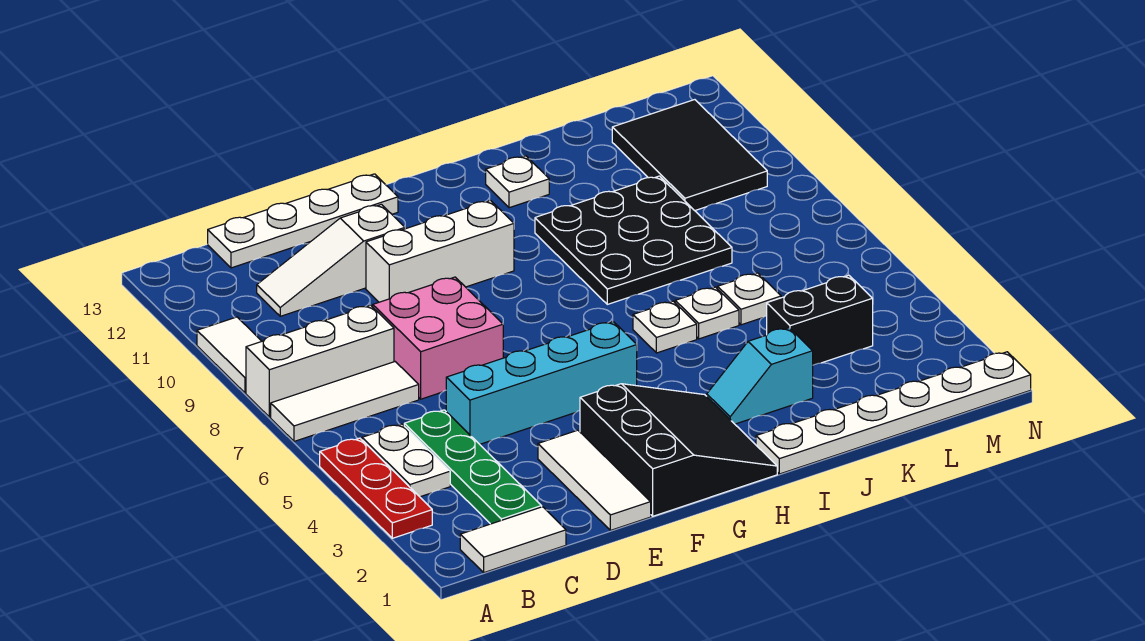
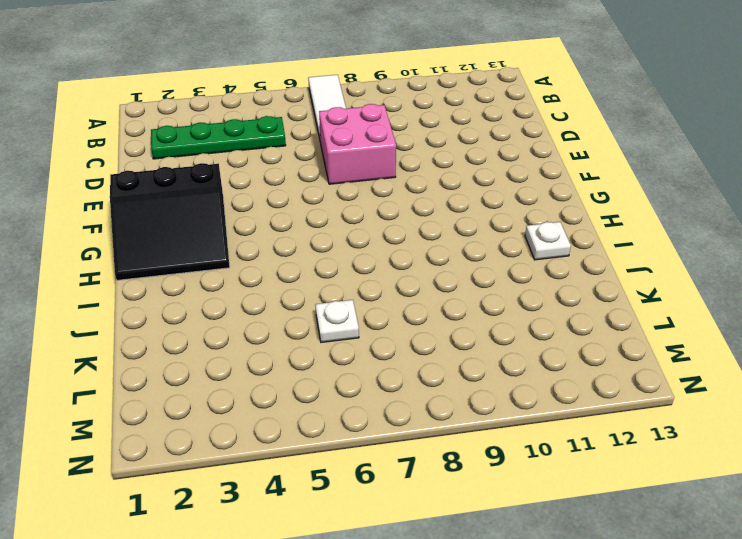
none -> red plate A3:A5 level 1
none -> white brick A8:C8 level 1
none -> white tile A9:A10 level 1

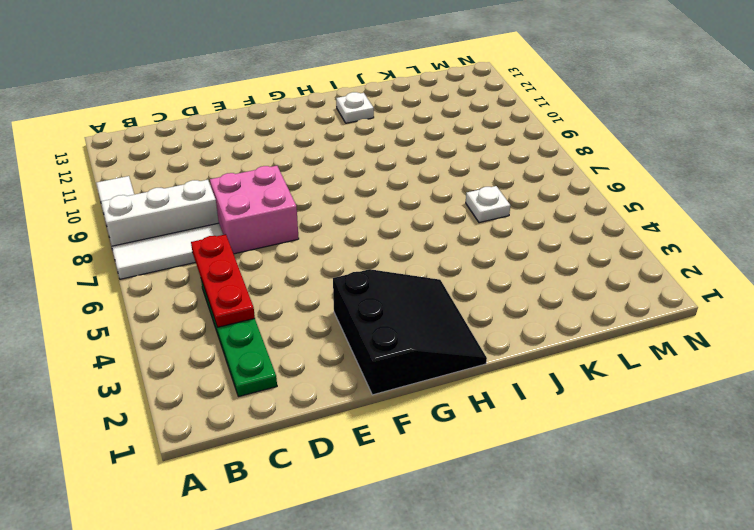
red plate C4:C6 level 2 -> red plate A3:A5 level 1
none -> white tile B1:C1 level 1
none -> white plate B4:B5 level 1
none -> white slope C11:E11 level 1 top E

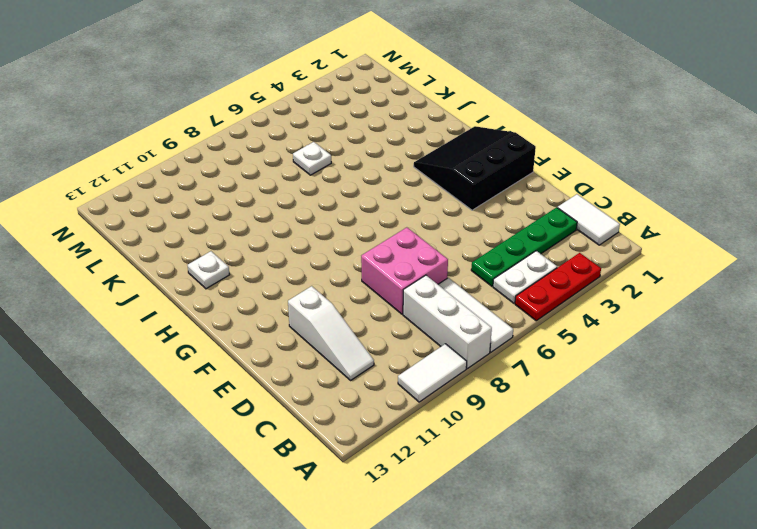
none -> white plate C13:F13 level 1
none -> cyan brick D5:G5 level 1
none -> white tile E1:E3 level 1

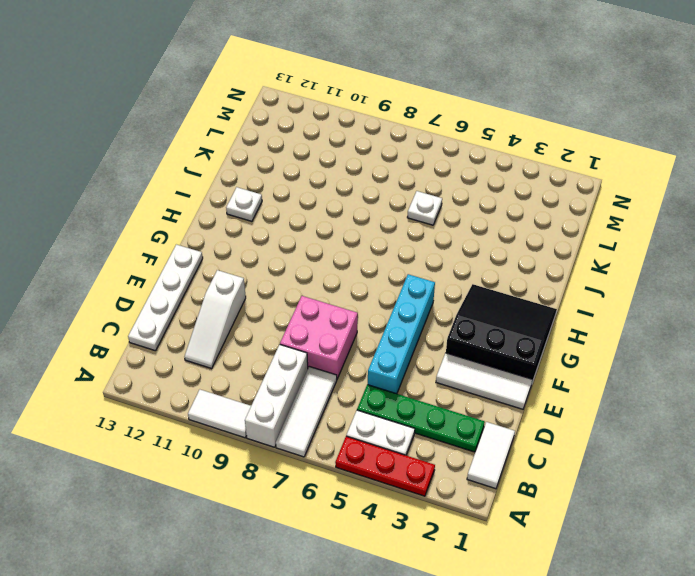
none -> white brick E10:G10 level 1
none -> white plate I1:N1 level 1
none -> cyan slope I3:J3 level 1 top J

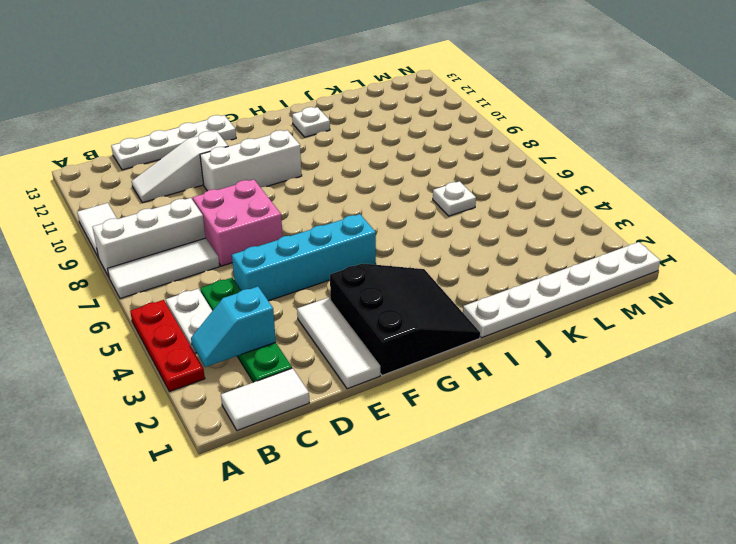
cyan slope B3:C3 level 2 top C -> cyan slope I3:J3 level 1 top J
none -> white plate I6 level 1
none -> black plate I8:K10 level 1
none -> white plate J6 level 1

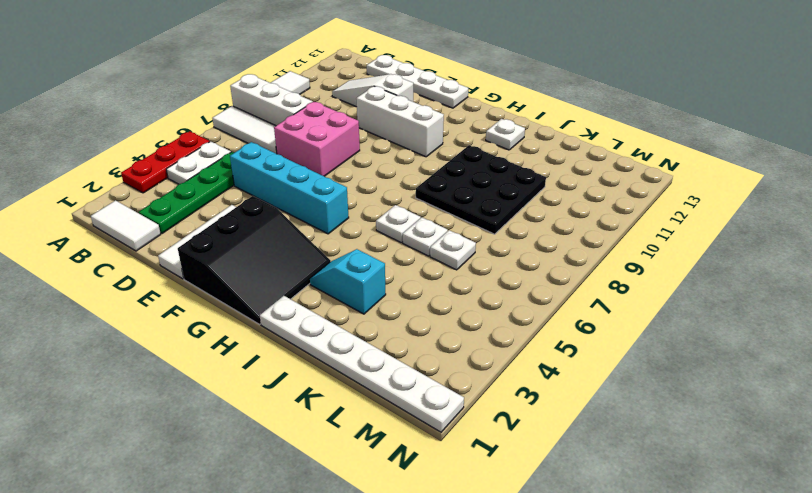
none -> black brick K4:L4 level 1
none -> black tile L10:M12 level 1

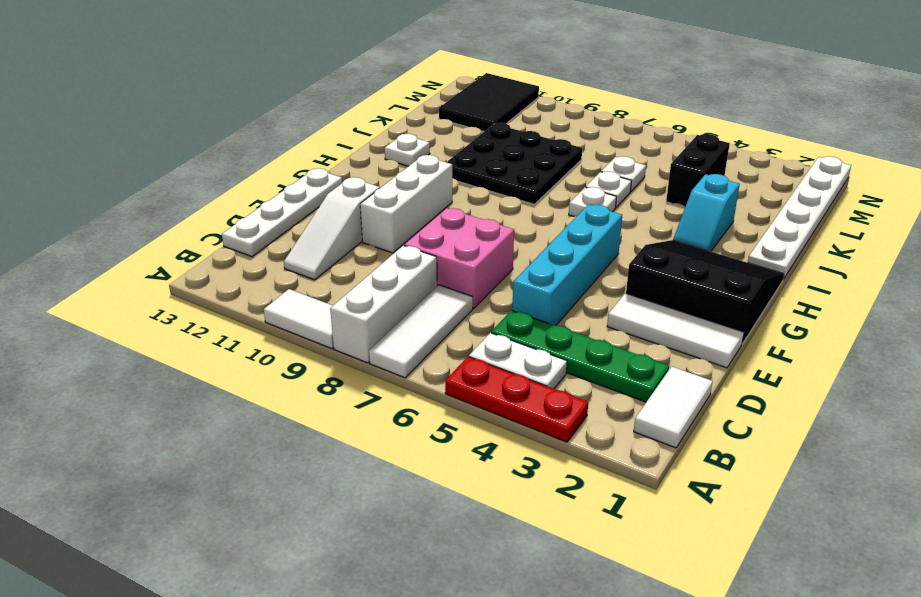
black tile L11:N12 level 1 -> black tile L10:M12 level 1

